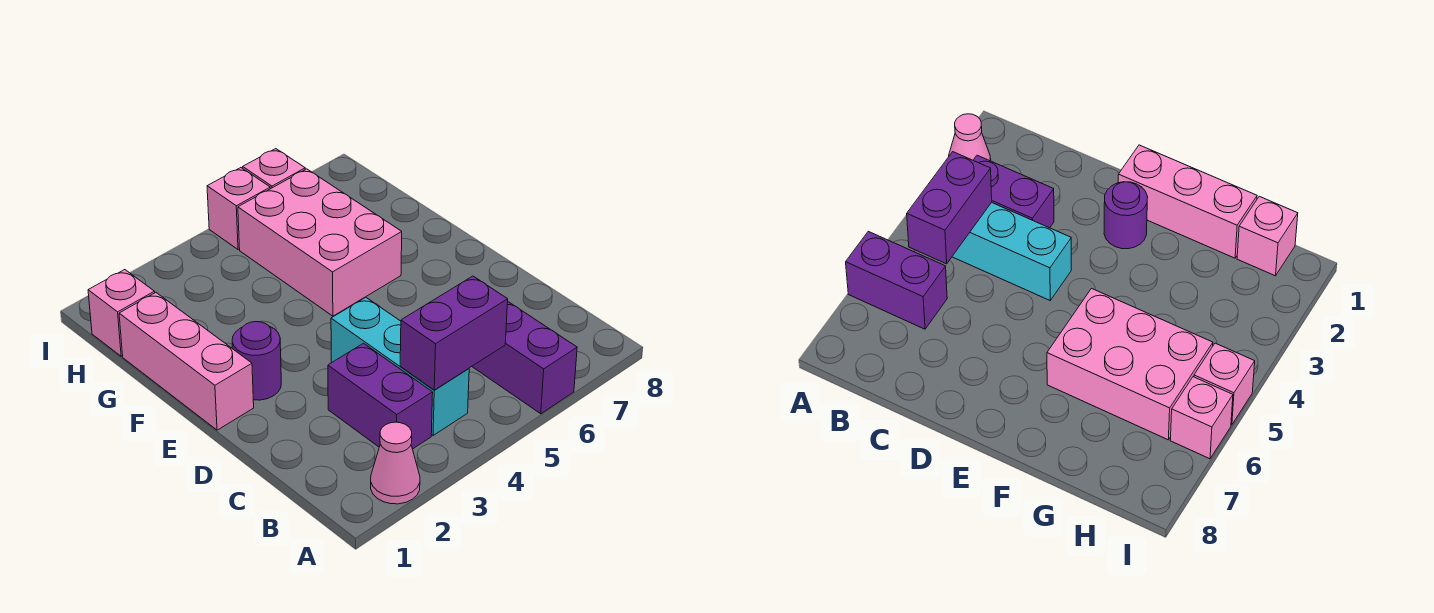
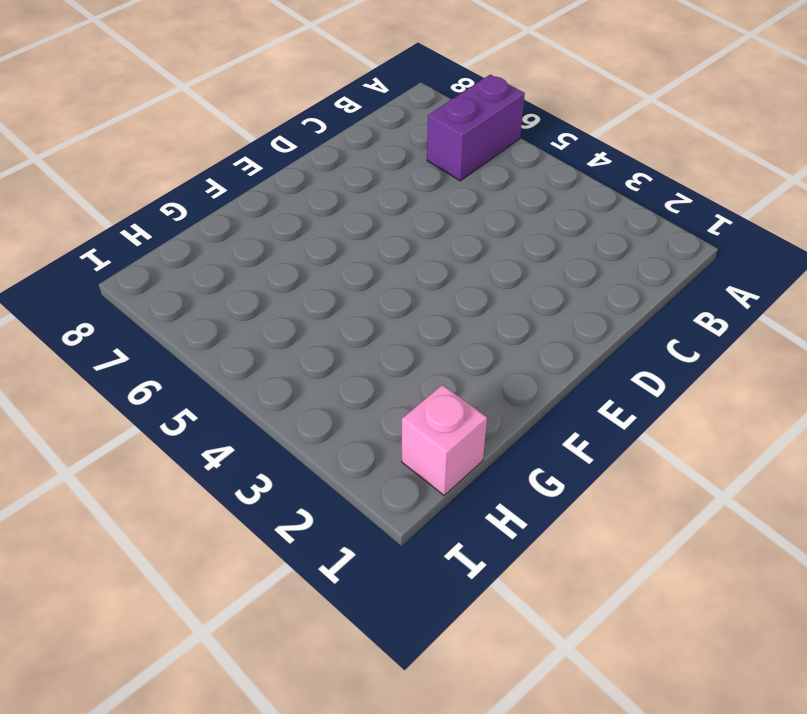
none -> pink cone A2 level 1
none -> purple brick B3:C3 level 1

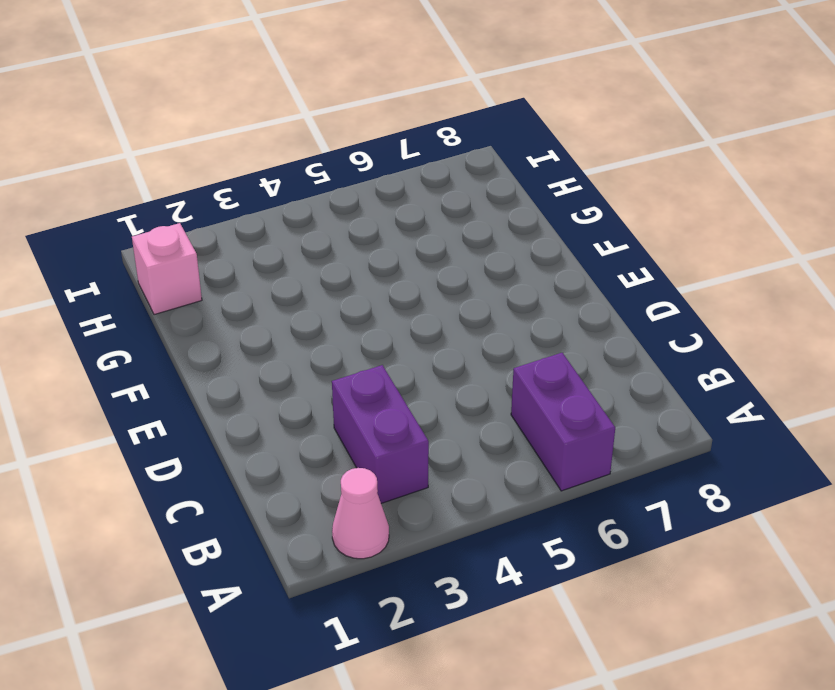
none -> cyan brick B4:D4 level 1
none -> pink brick E1:G1 level 1

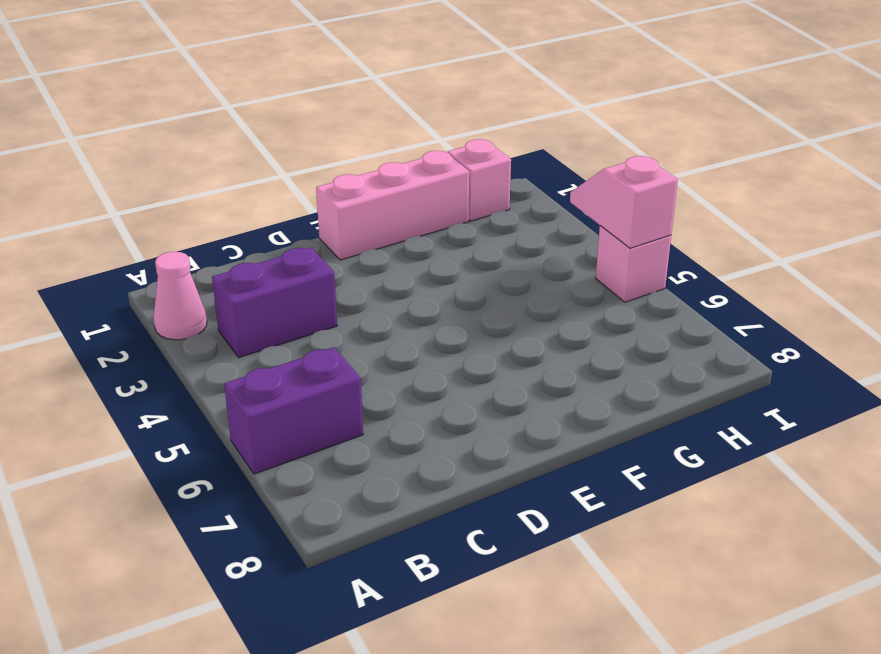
pink slope I4:I5 level 2 top 5 -> none
none -> cyan brick B4:D4 level 1
none -> purple round brick E2 level 1

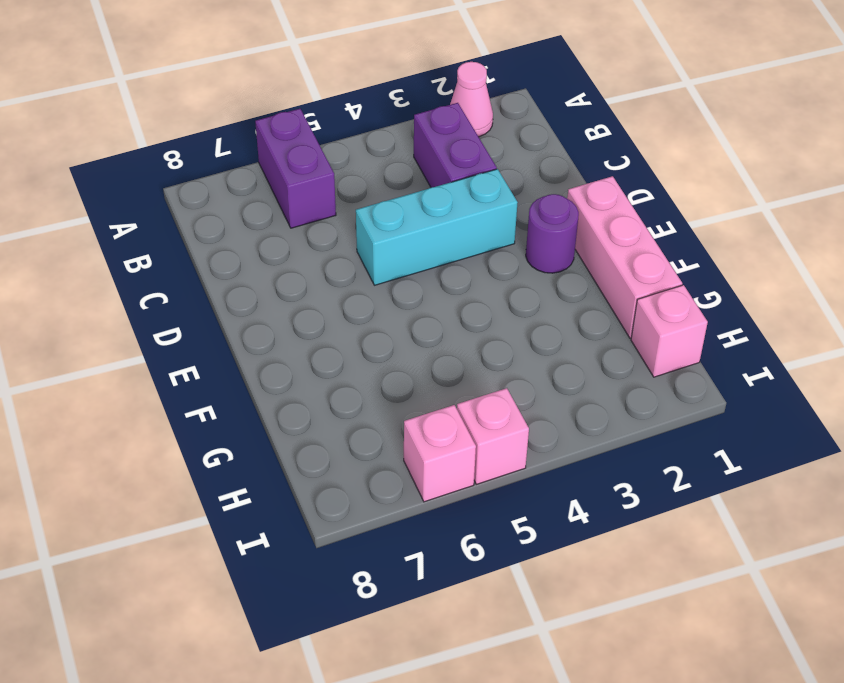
cyan brick D3:D5 level 1 -> cyan brick B4:D4 level 1
none -> pink brick F5:H6 level 1
none -> purple brick B4:B5 level 2

